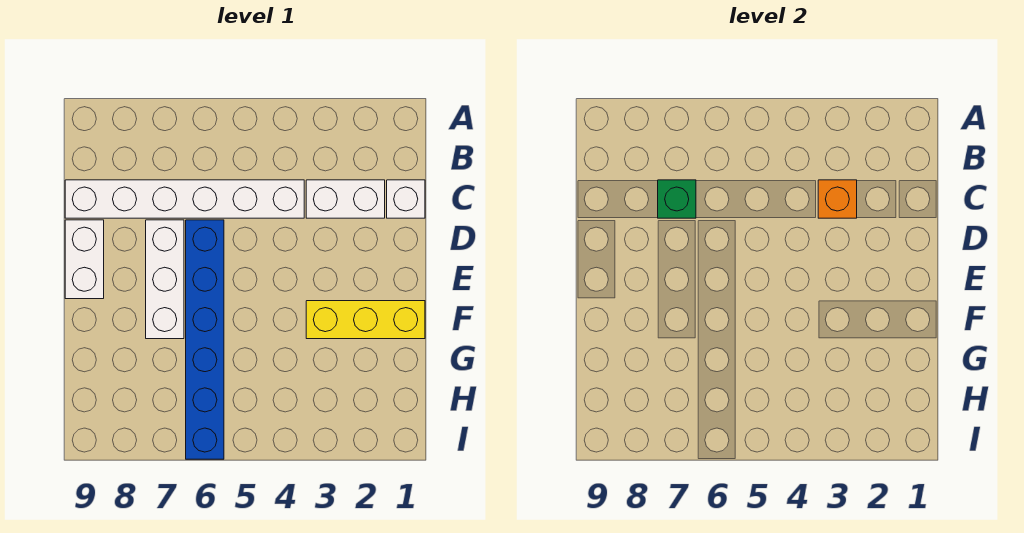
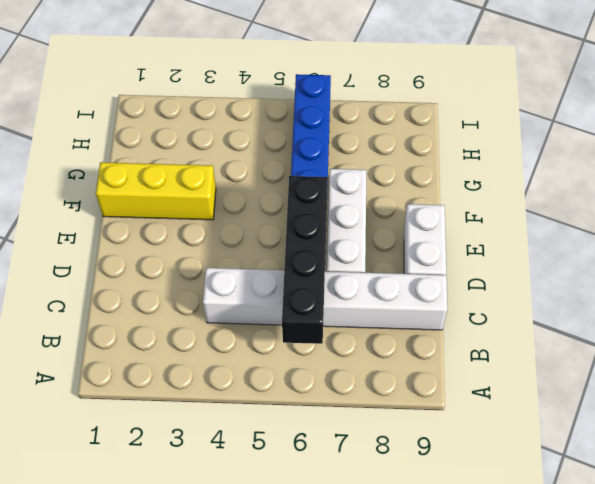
black brick B6:E6 level 2 -> none
none -> white brick C1 level 1
none -> white brick C2:C3 level 1

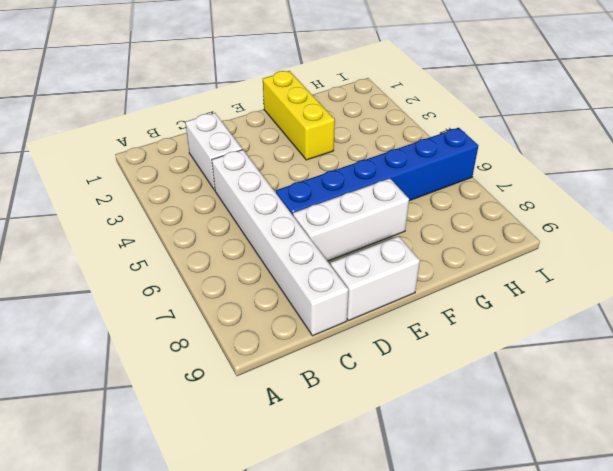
none -> white brick C1 level 1
none -> orange brick C3 level 2

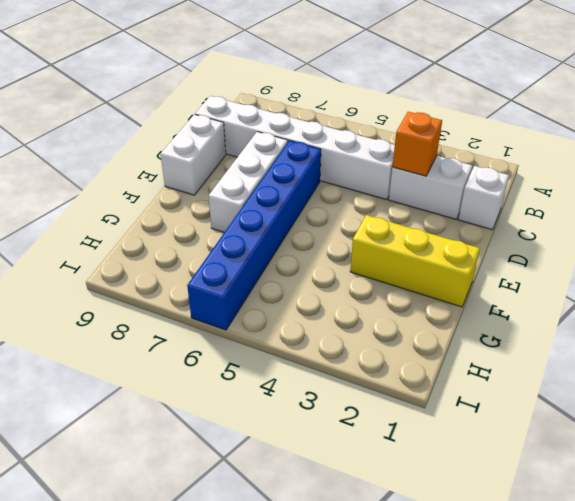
none -> green brick C7 level 2

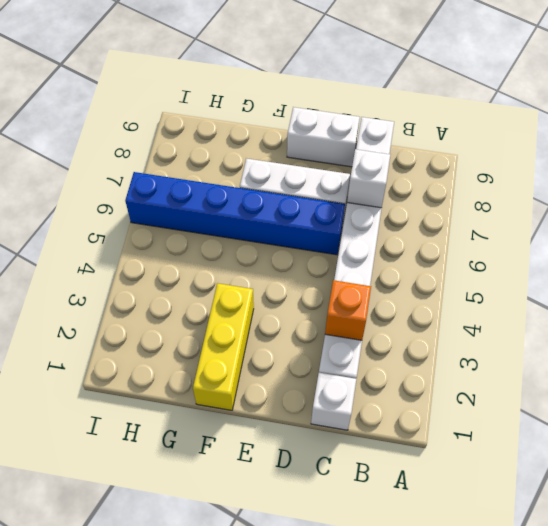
white brick C7 level 2 -> green brick C7 level 2

